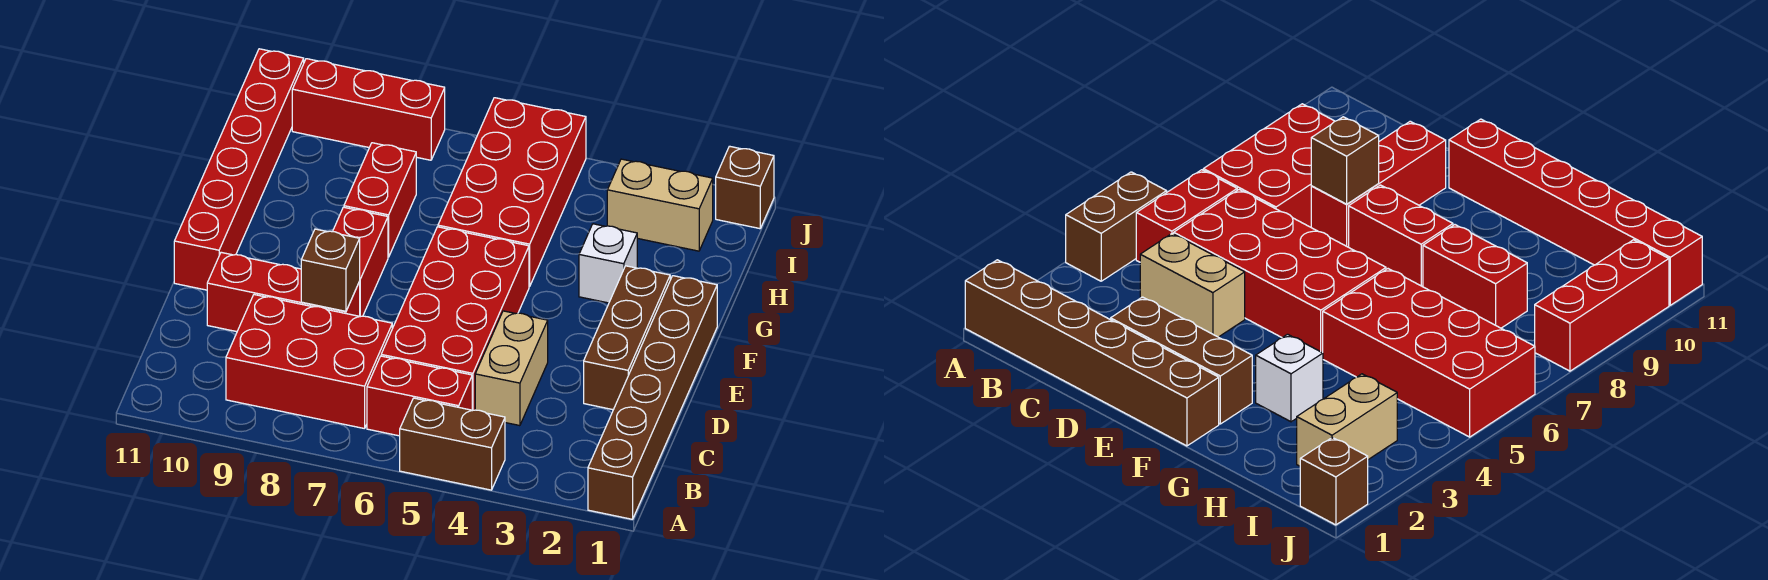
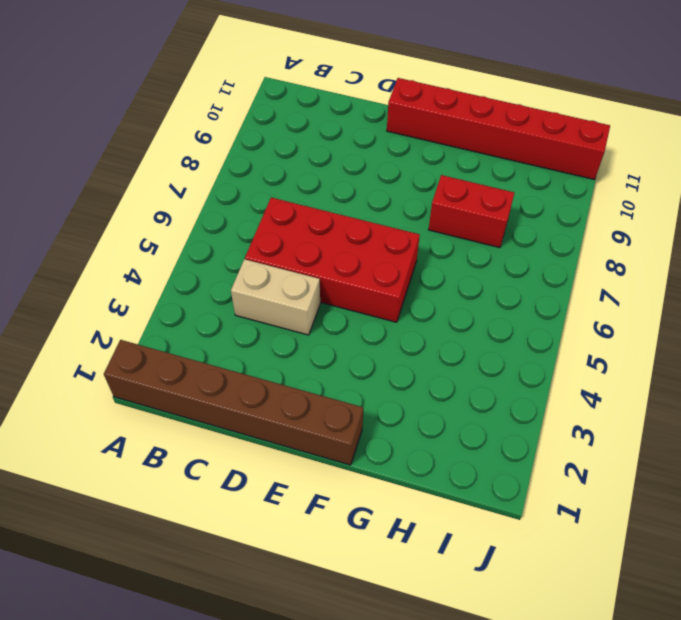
none -> brown brick A4:A5 level 1
none -> red brick B5:B6 level 1
none -> red brick B7:C9 level 1

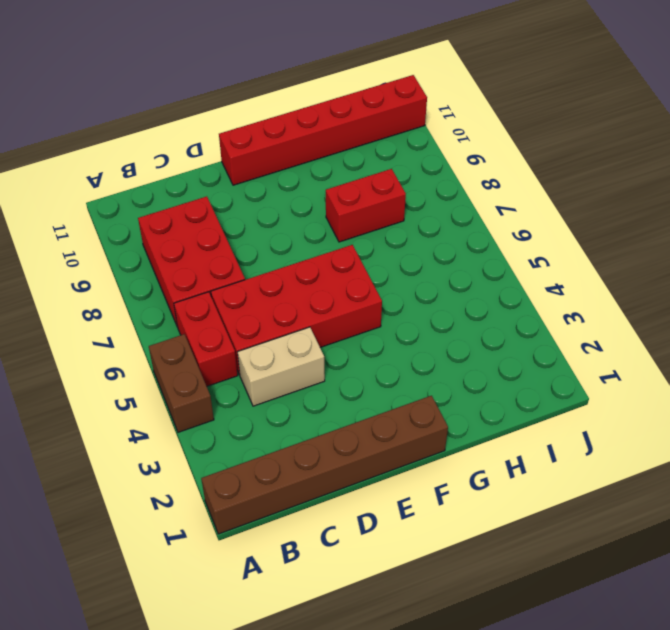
none -> brown brick D2:F2 level 1
none -> red brick D8:D10 level 1
none -> red brick E8:F8 level 1

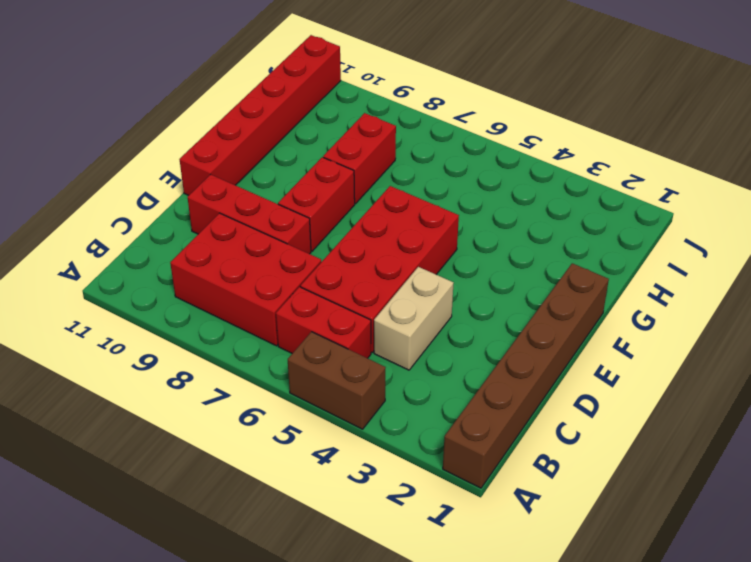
none -> brown brick D2:F2 level 1
none -> white brick G3 level 1
none -> red brick G5:J6 level 1

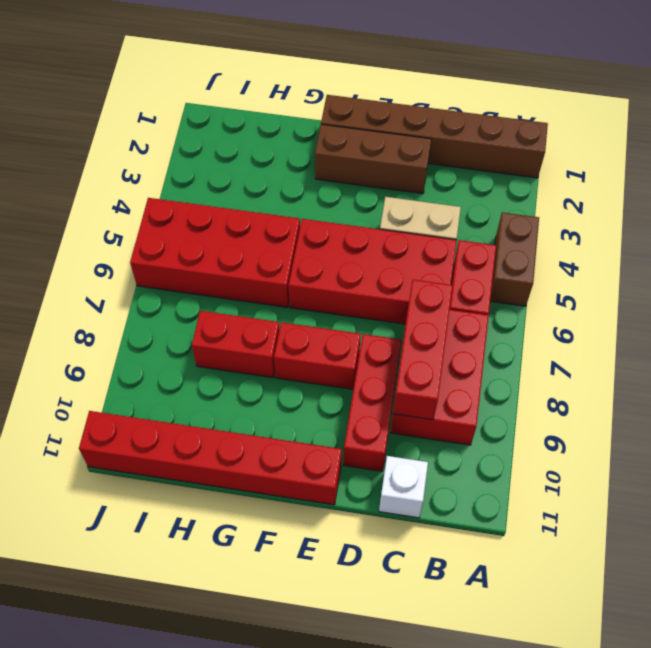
red brick C7:C9 level 2 -> red brick J8:J10 level 1
white brick C11 level 1 -> white brick G3 level 1
none -> tan brick I2:I3 level 1
none -> brown brick J1 level 1
none -> brown brick D8 level 2

